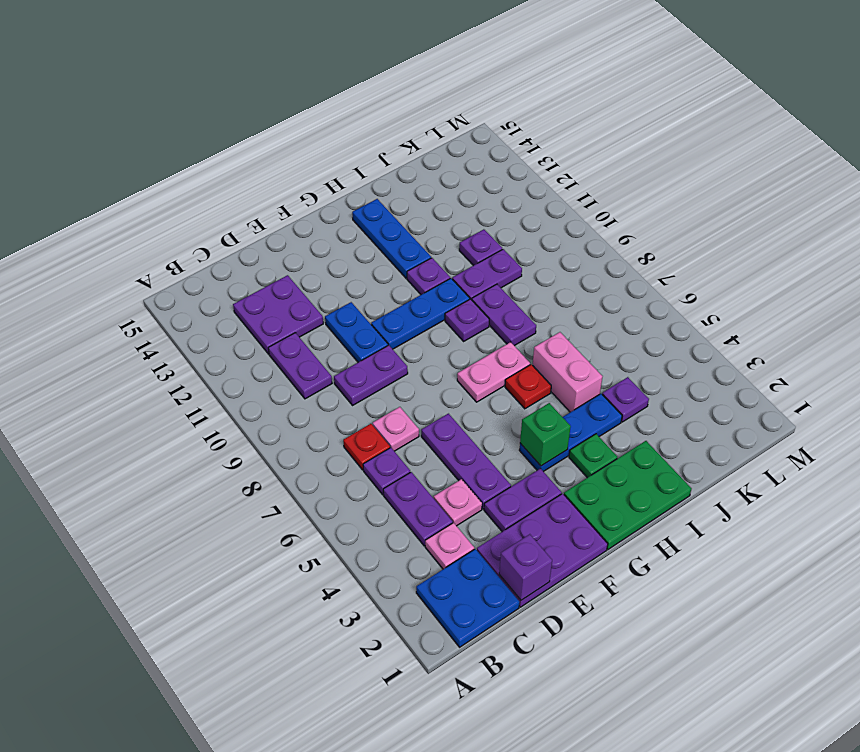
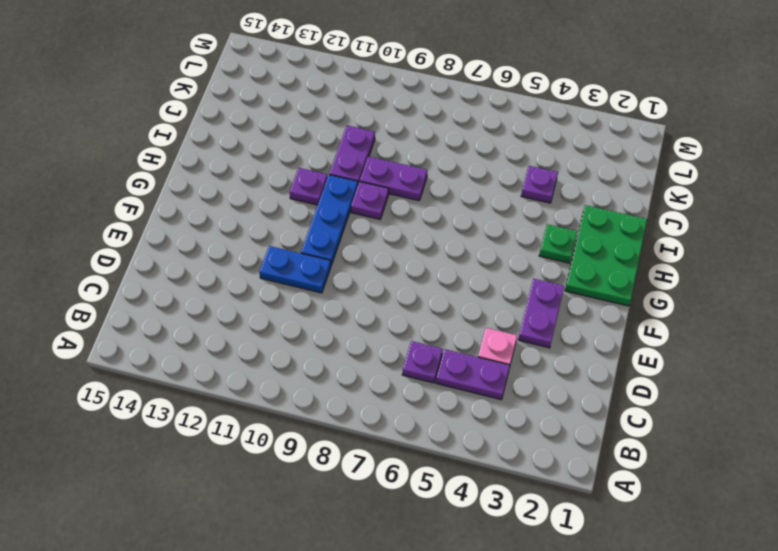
none -> blue plate B1:C2 level 1
none -> pink plate C3 level 1
none -> red plate C7 level 1
none -> purple plate C10:C11 level 1

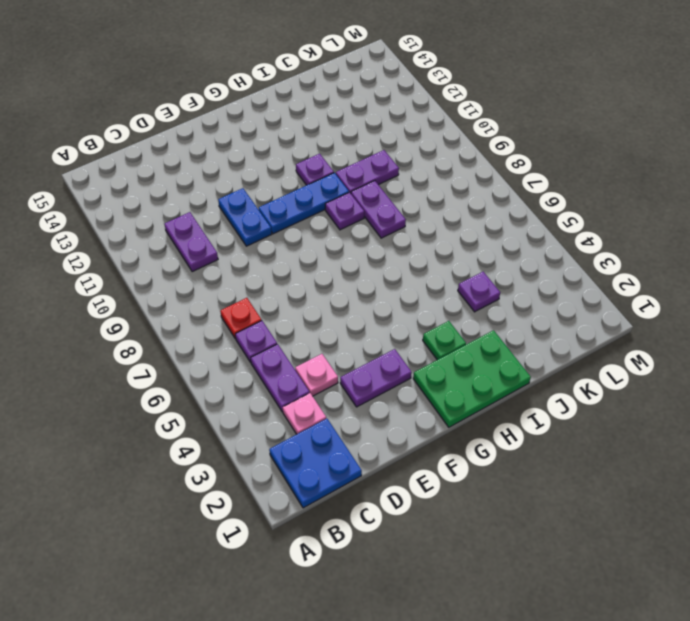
none -> purple plate C12:D13 level 1
none -> purple plate D1:F2 level 1
none -> pink plate D7 level 1
none -> purple plate D9:E9 level 1

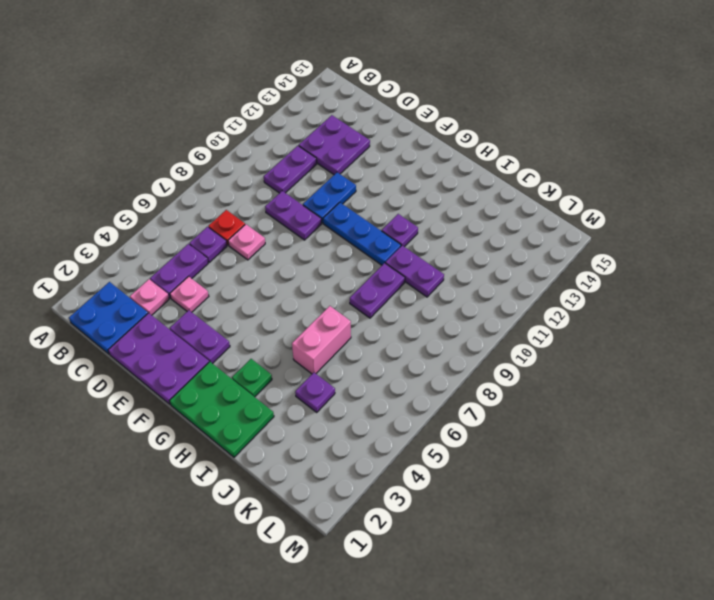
none -> purple plate E4:E6 level 1
none -> blue plate G4:I4 level 1
none -> pink plate G7:H7 level 1
none -> red plate H6 level 1

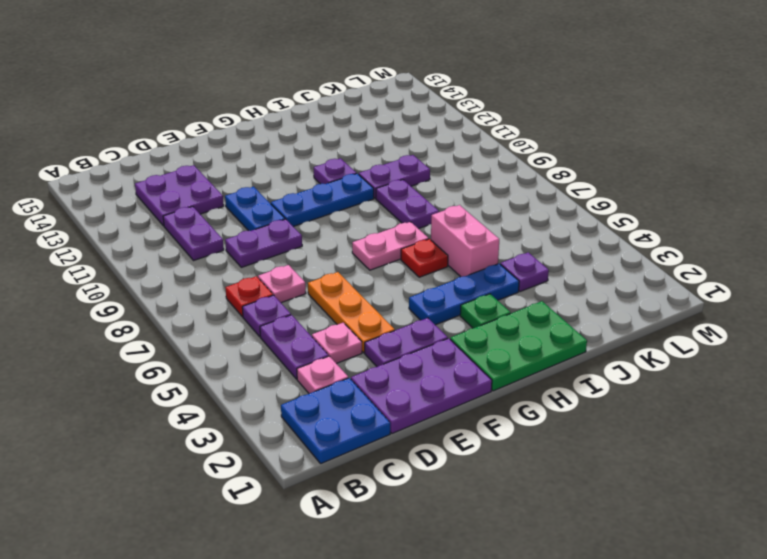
orange plate E4:E6 level 1 -> purple plate E4:E6 level 1
none -> purple plate H9 level 1
none -> blue plate H12:H14 level 1
none -> purple plate J11 level 1
none -> purple brick D1 level 2

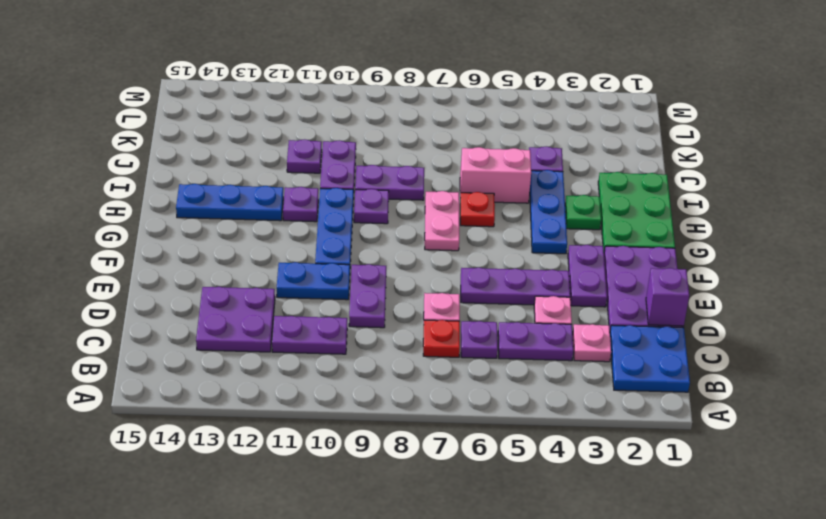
none -> green brick G4 level 2

